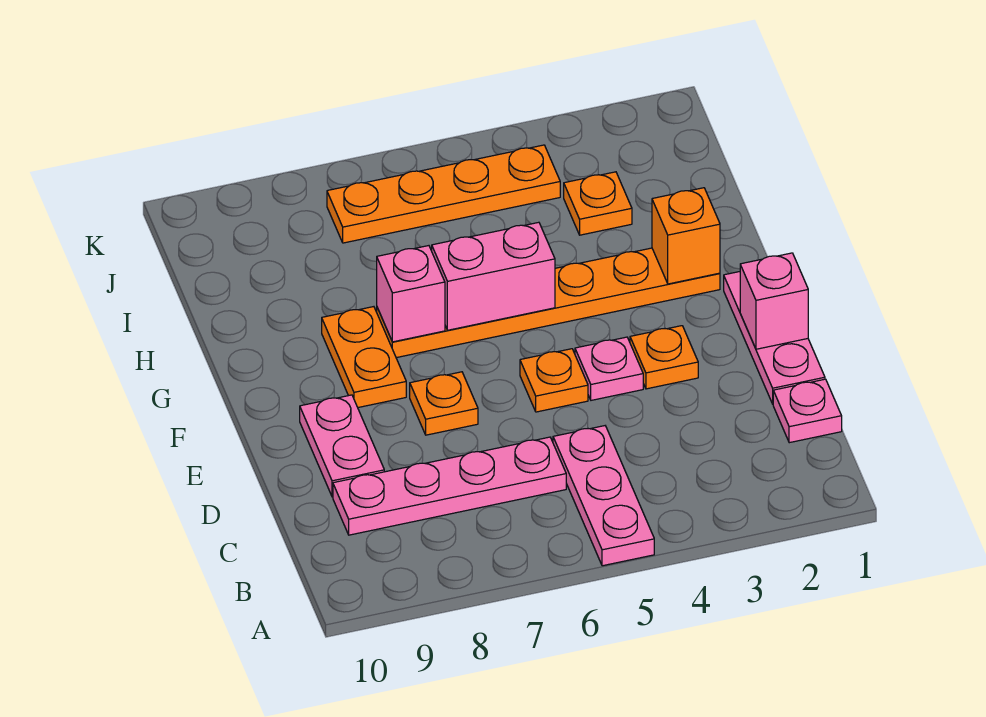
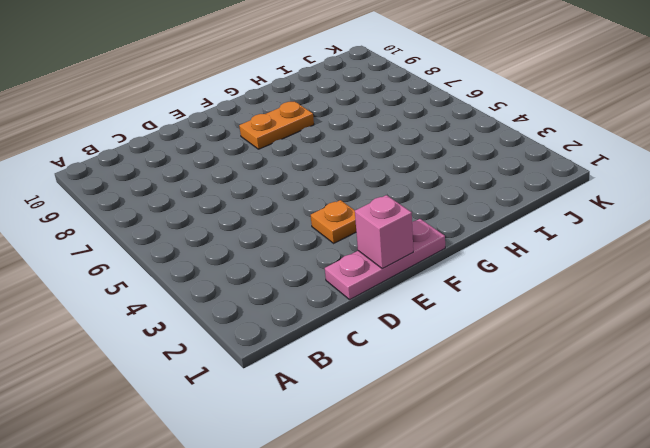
none -> pink plate A5:C5 level 1
none -> pink plate C1 level 1
none -> pink plate C6:C9 level 1

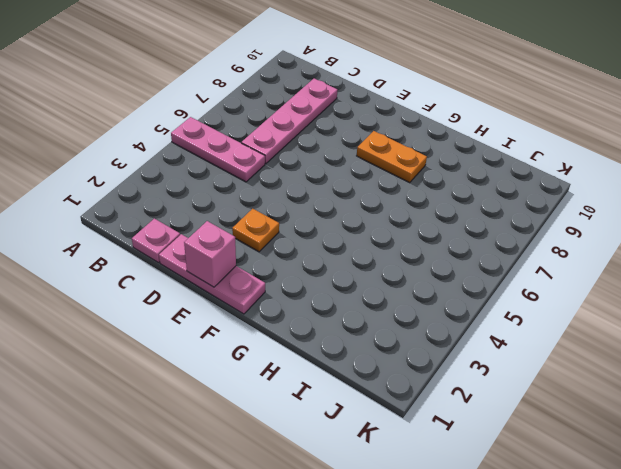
none -> pink plate D9:E9 level 1
none -> pink plate E4 level 1
none -> orange plate E5 level 1

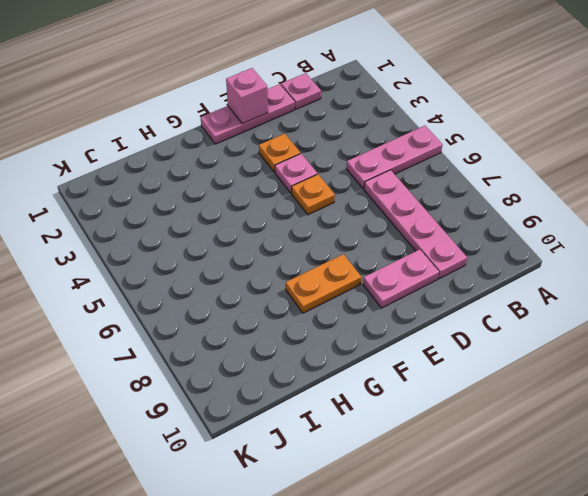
none -> orange plate E7 level 1
none -> orange plate G2:G7 level 1
none -> orange plate I3 level 1

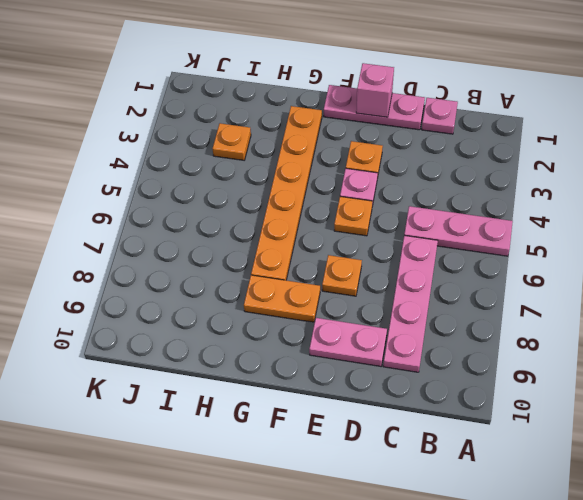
none -> orange plate J4:J7 level 1
none -> orange brick G2 level 2
none -> pink brick G5:G6 level 2

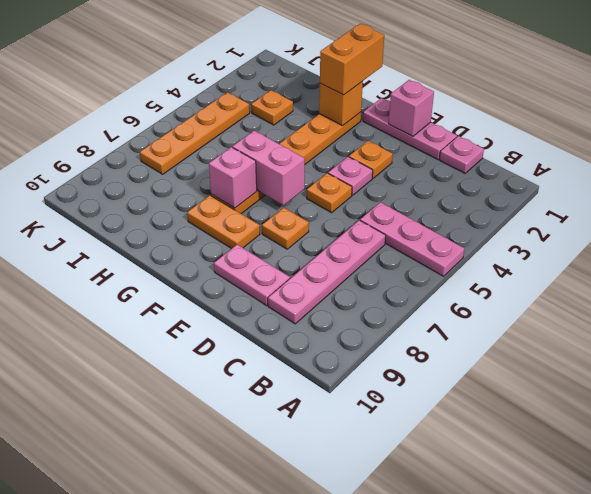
pink brick F6:G6 level 2 -> pink brick G5:G6 level 2
orange brick G1:G2 level 3 -> none

